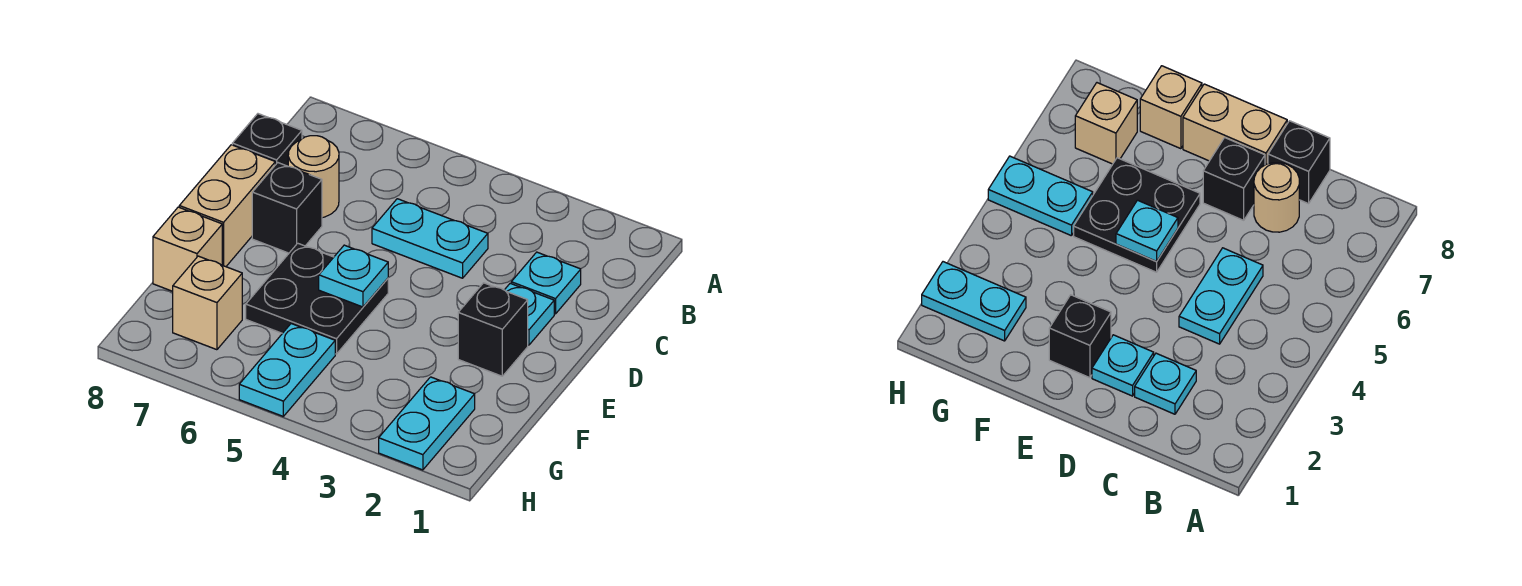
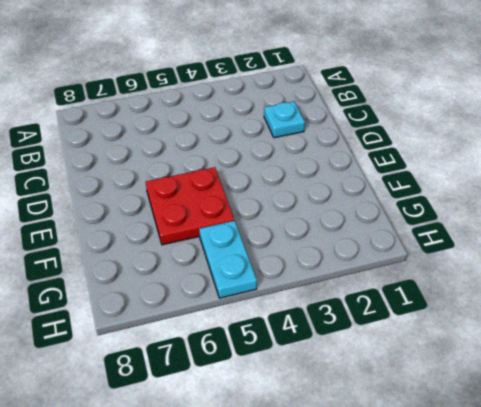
red plate E5:F6 level 1 -> black plate E5:F6 level 1
none -> cyan plate C4:C5 level 1
none -> tan round brick C7 level 1
none -> black brick C8 level 1

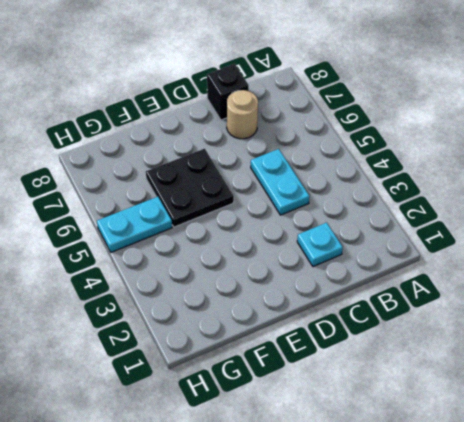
none -> cyan plate D2 level 1
none -> black brick D7 level 1
none -> tan brick D8:E8 level 1

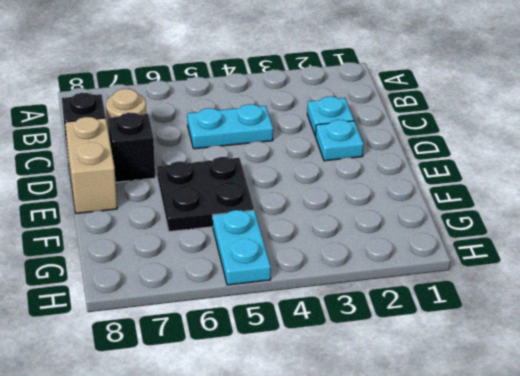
none -> black brick E2 level 1
none -> tan brick F8 level 1
none -> cyan plate G2:H2 level 1

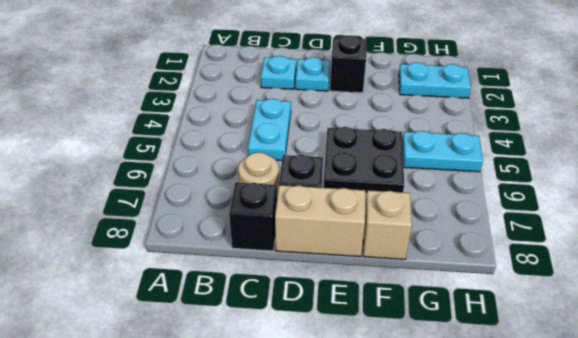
none -> tan brick G7 level 1
none -> cyan plate E5 level 2

